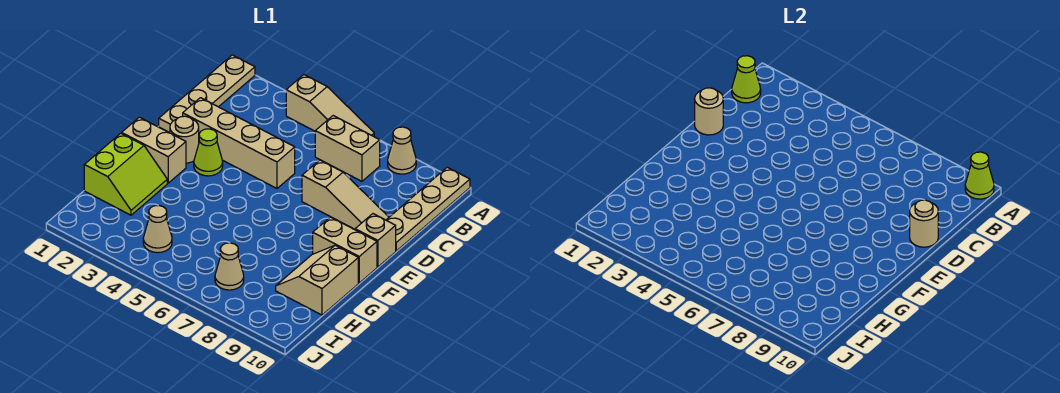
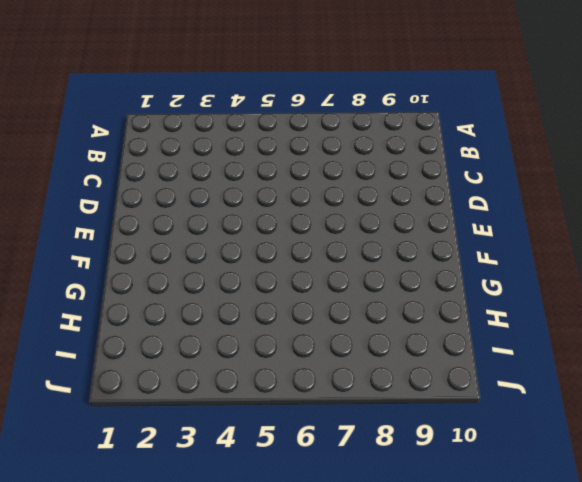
none -> tan plate A1:D1 level 1
none -> tan slope A4:A6 level 1 top 4
none -> tan cone A8 level 1

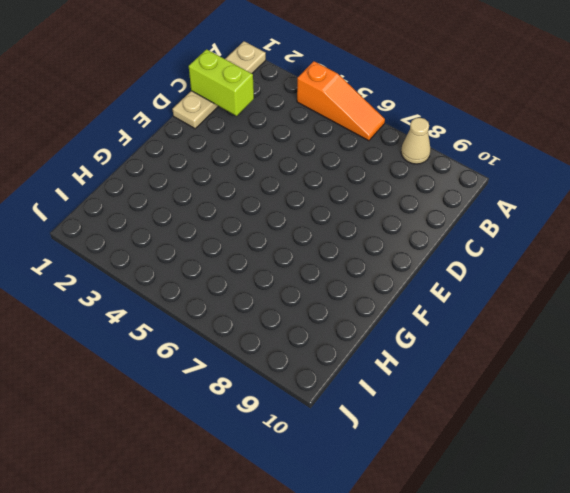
orange slope A4:A6 level 1 top 4 -> tan slope A4:A6 level 1 top 4
lime brick C1:C2 level 2 -> none
none -> tan plate A10:D10 level 1
none -> tan brick B6:B7 level 1
none -> tan brick D2:D5 level 1

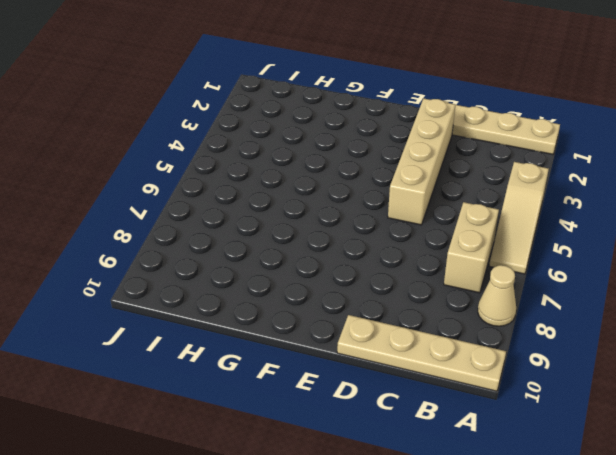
none -> tan slope D7:D9 level 1 top 7
none -> tan round brick E2 level 1
none -> lime cone E3 level 1

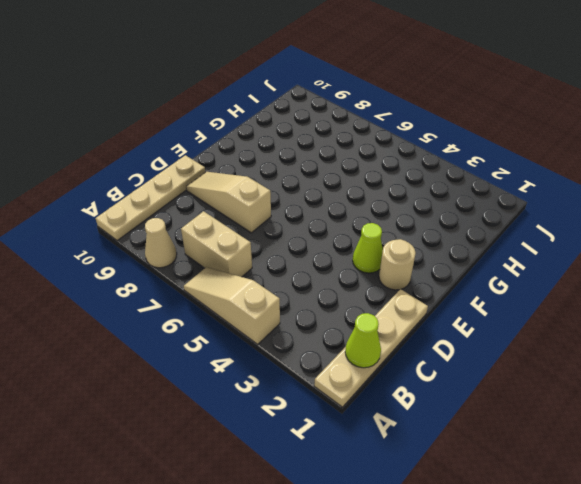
none -> tan brick D2:D5 level 1
none -> tan brick E10 level 1
none -> tan brick F1:F2 level 1

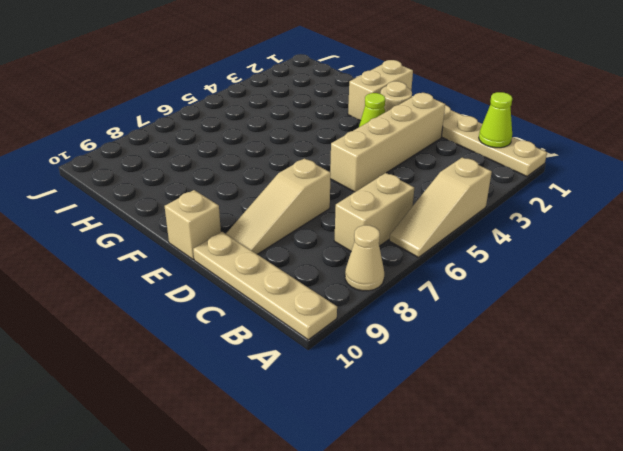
none -> tan brick F9:F10 level 1
none -> lime slope G1:H2 level 1 top 1
none -> tan slope G9:H10 level 1 top 10

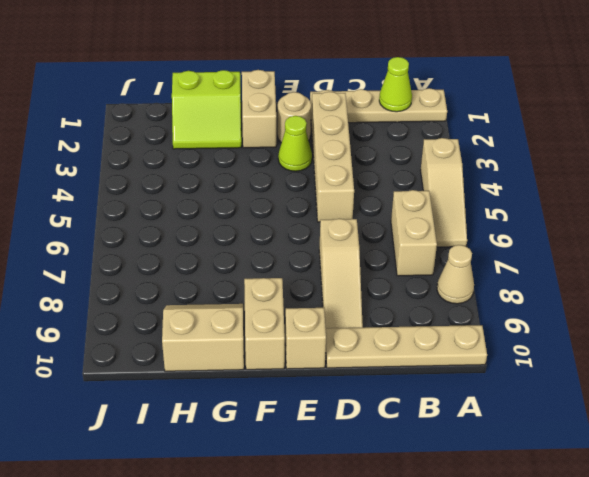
none -> tan cone I4 level 1
none -> tan cone I7 level 1
none -> lime cone A10 level 2

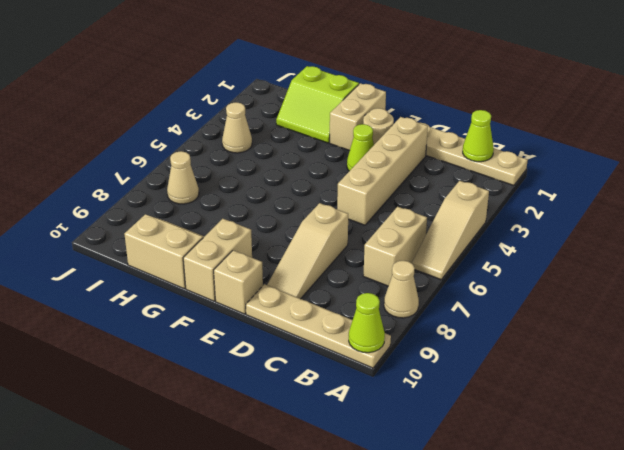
none -> tan round brick D1 level 2
none -> tan round brick D10 level 2

